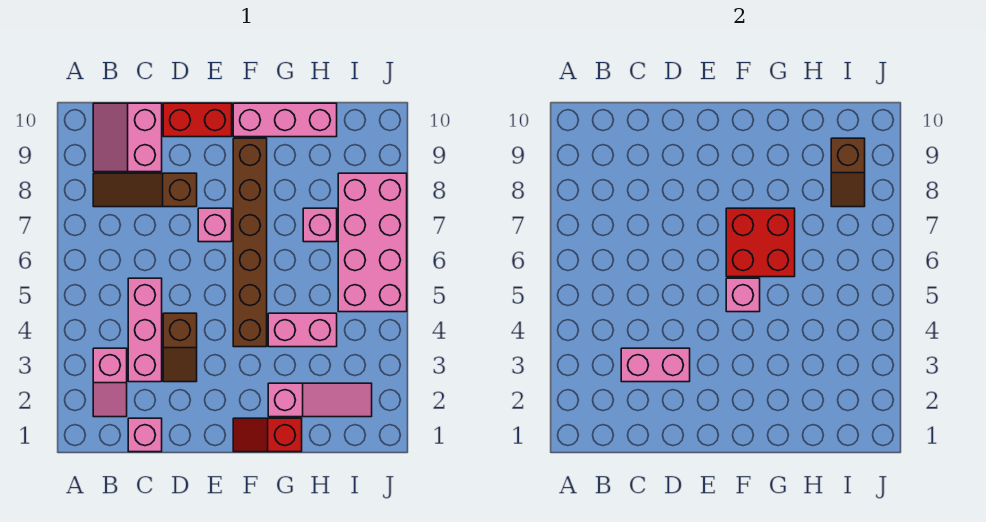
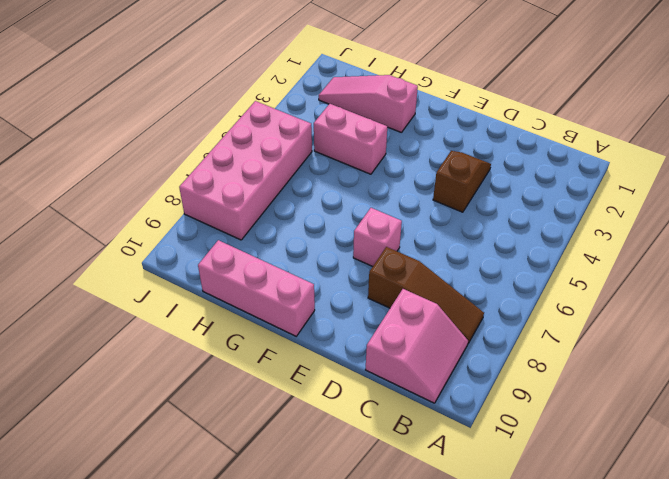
none -> pink slope B2:B3 level 1 top 3
none -> pink brick C1 level 1
none -> pink brick C3:C5 level 1

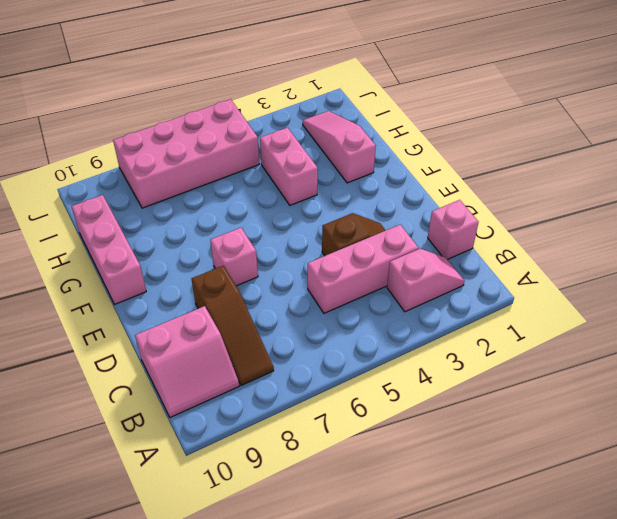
none -> red brick D10:E10 level 1
none -> red slope F1:G1 level 1 top G
none -> brown brick F4:F9 level 1

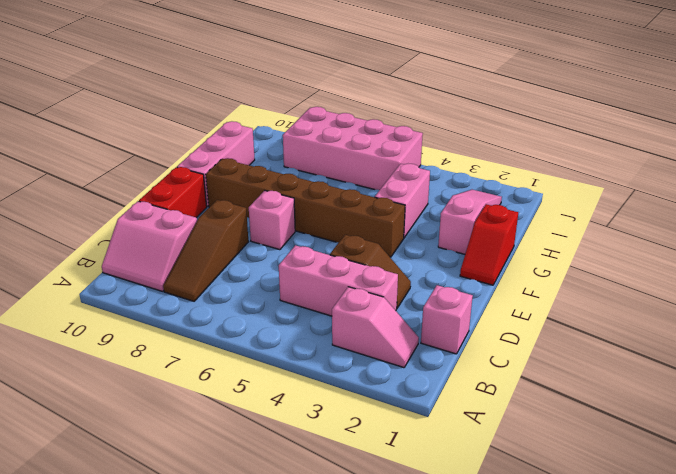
none -> pink brick H7 level 1
none -> pink brick C3:D3 level 2
none -> pink brick F5 level 2

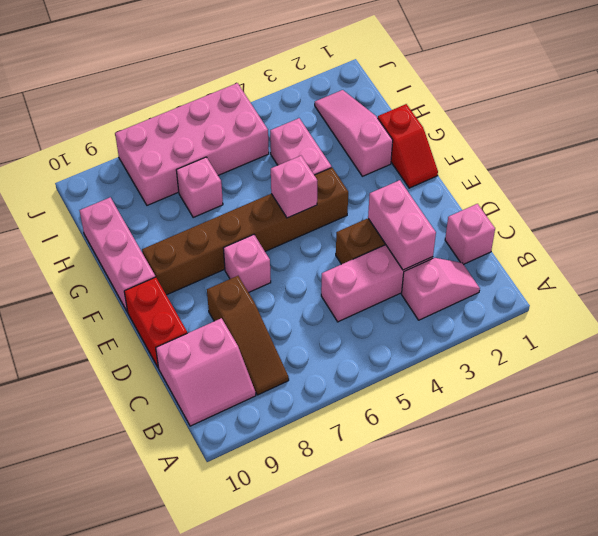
none -> red brick F6:G7 level 2
none -> brown slope I8:I9 level 2 top 9

